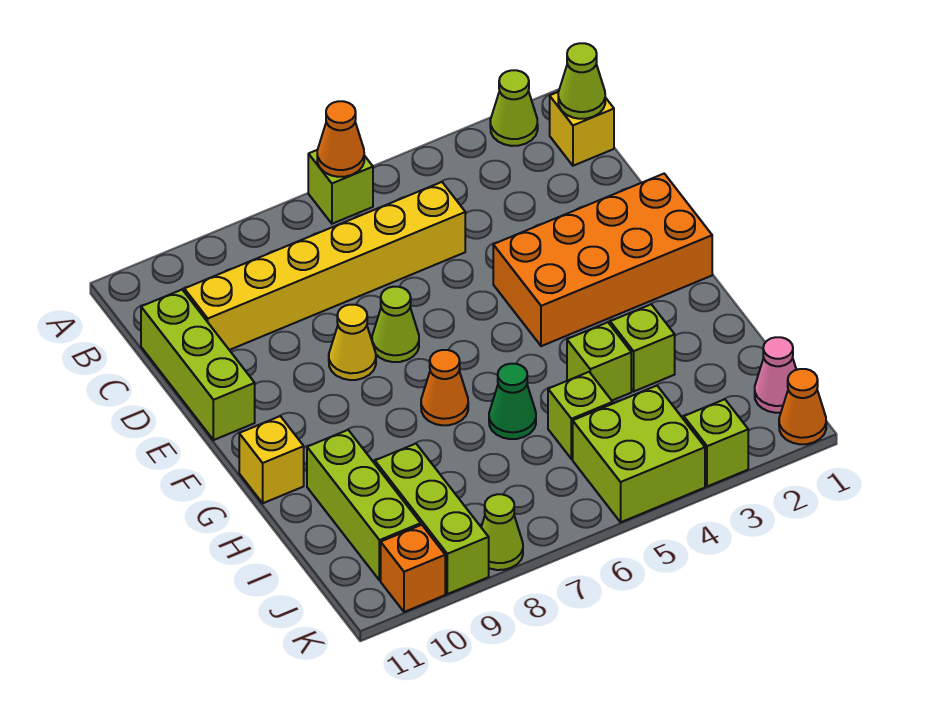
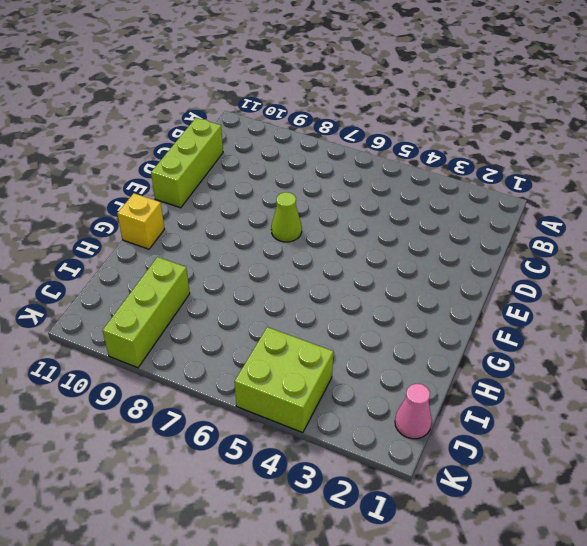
none -> lime cone A2 level 1
none -> lime brick A6 level 1
none -> yellow brick B1 level 1

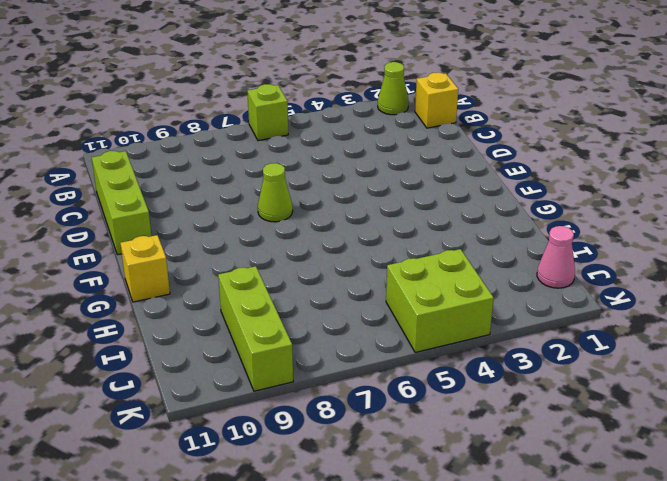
none -> yellow brick C5:C10 level 1
none -> orange brick E1:F4 level 1
none -> yellow cone E8 level 1

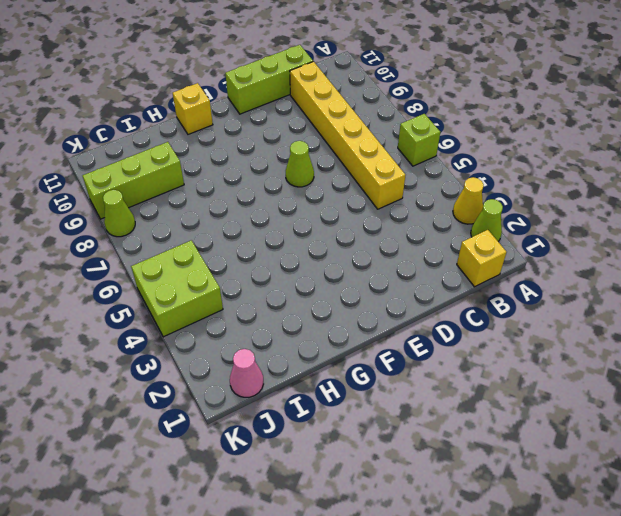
yellow cone A3 level 1 -> yellow cone E8 level 1
none -> orange brick E1:F4 level 1
none -> orange cone G7 level 1
none -> lime brick H3 level 1

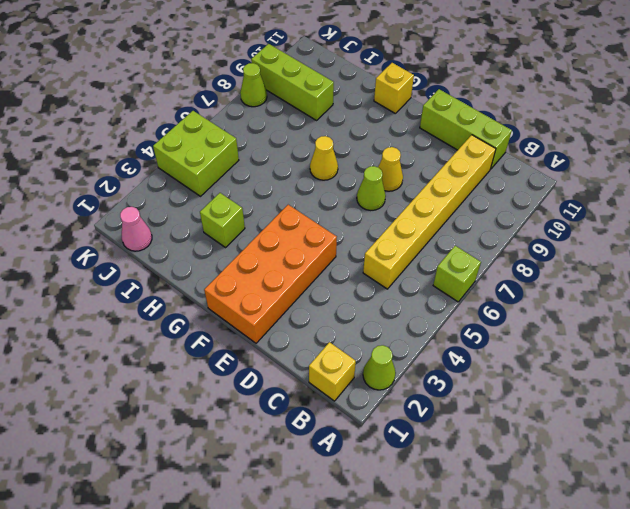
yellow cone G7 level 1 -> orange cone G7 level 1
none -> lime brick H4 level 1
none -> green cone H6 level 1
none -> lime brick H10:J10 level 1

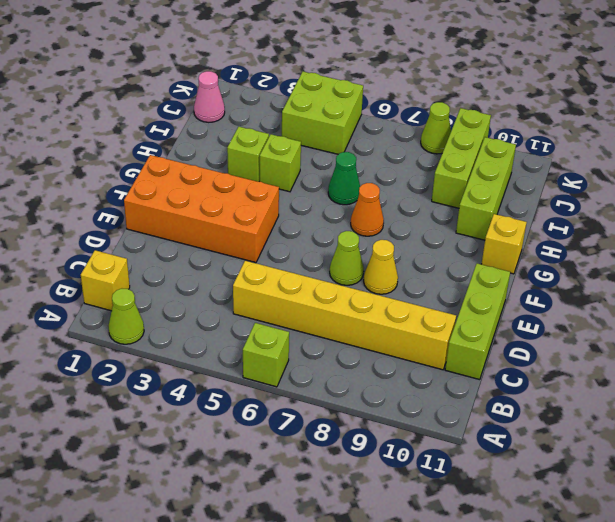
none -> lime brick I5 level 1
none -> orange cone K1 level 1
none -> lime brick K3 level 1

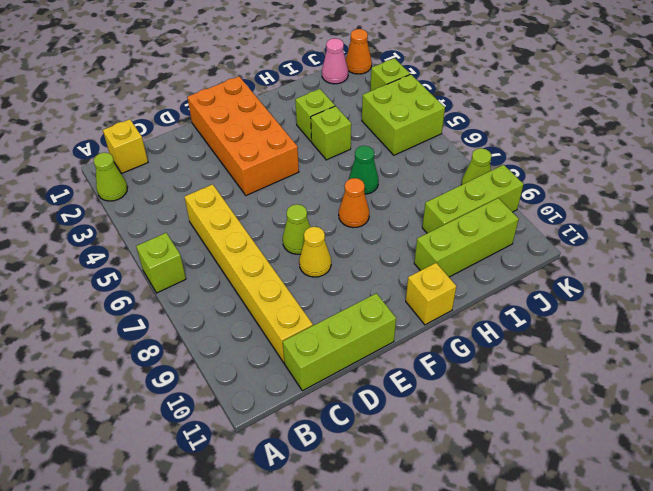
none -> lime brick I5 level 1
none -> orange brick K10 level 1
none -> orange cone A6 level 2

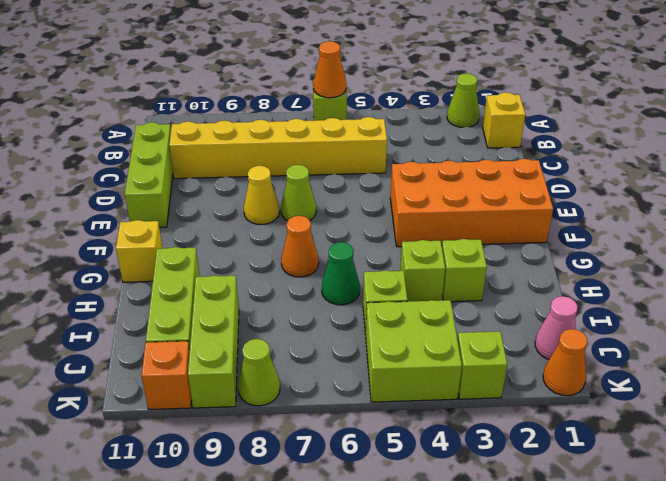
none -> lime cone B1 level 2

